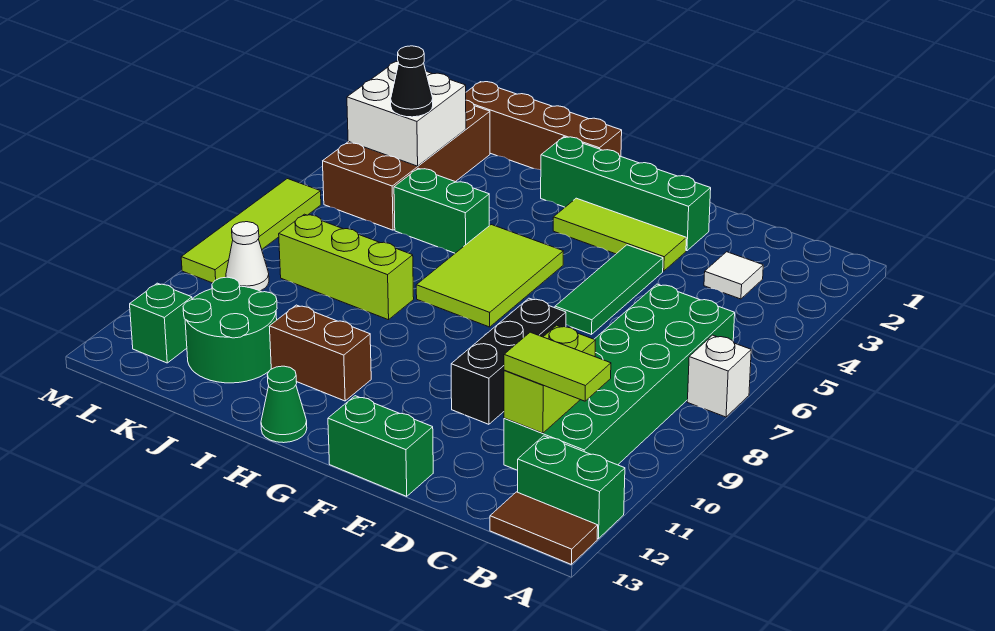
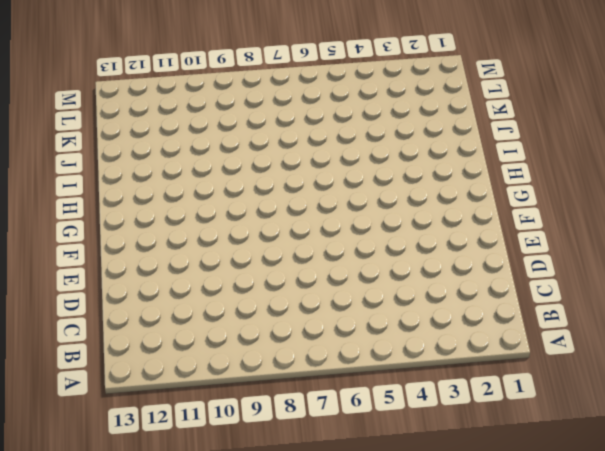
none -> white brick A7 level 1
none -> green brick A12:B12 level 1
none -> brown tile A13:B13 level 1

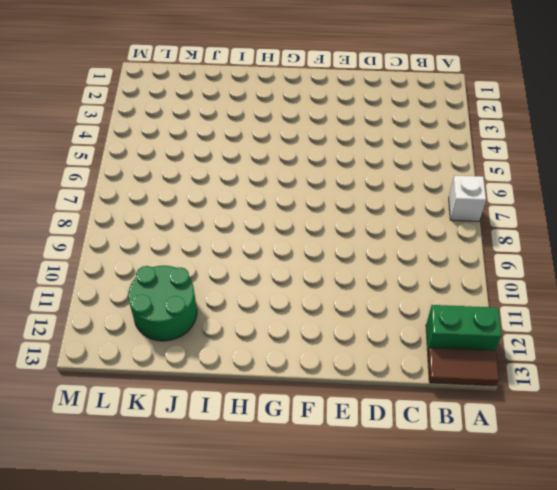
none -> green brick B6:C11 level 1
none -> white tile C3 level 1
none -> green brick E2:H2 level 1

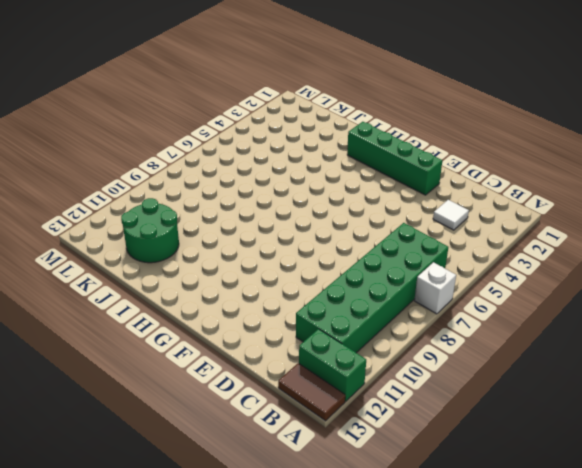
none -> lime tile E3:G3 level 1
none -> green tile E4:E6 level 1
none -> black brick E8:E10 level 1

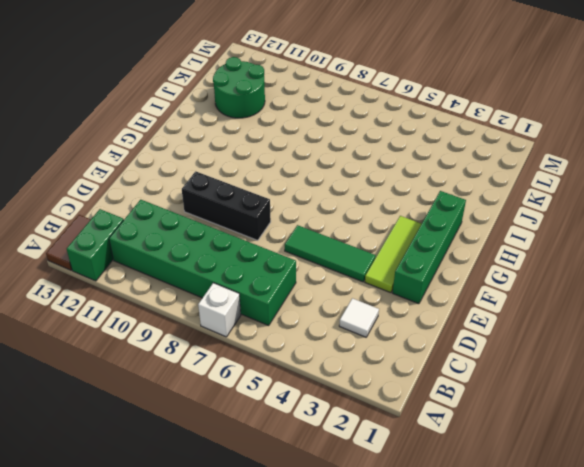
none -> green brick E13:F13 level 1
none -> lime tile G5:H7 level 1
none -> brown brick H1:K1 level 1

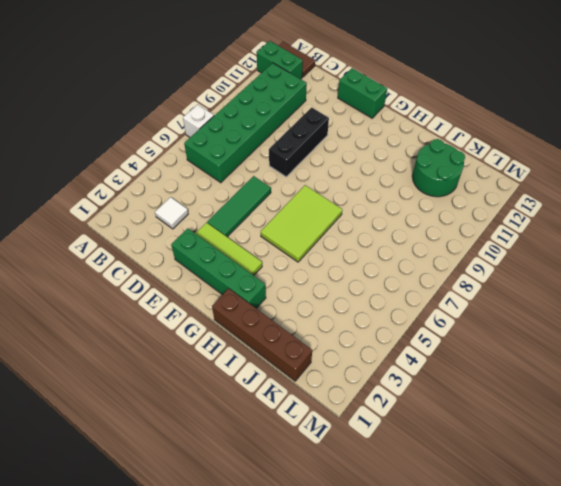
none -> brown brick H11:I11 level 1
none -> green cone H13 level 1
none -> green brick I5:J5 level 1

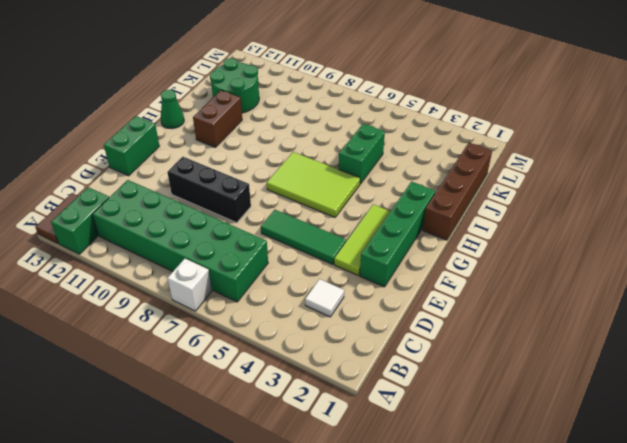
none -> lime brick I8:K8 level 1
none -> brown brick K2:L5 level 1
none -> white cone L9 level 1

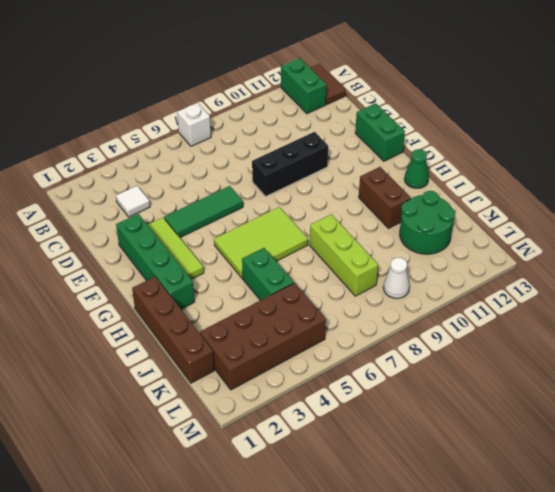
none -> green brick B6:C11 level 1
none -> green brick L12 level 1
none -> lime tile M6:M9 level 1

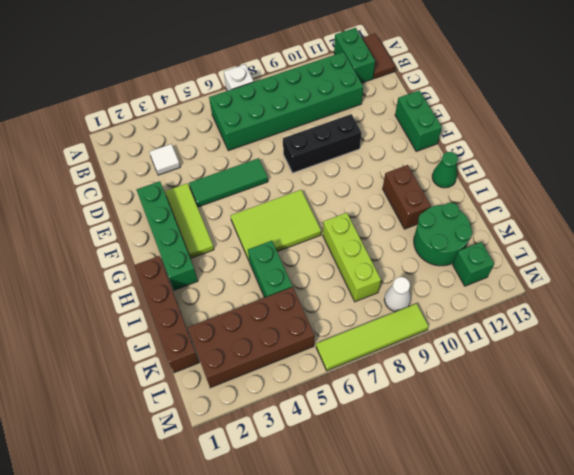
none -> lime brick C10:C11 level 2
none -> white brick K3:L4 level 2
none -> lime tile B11:C11 level 3

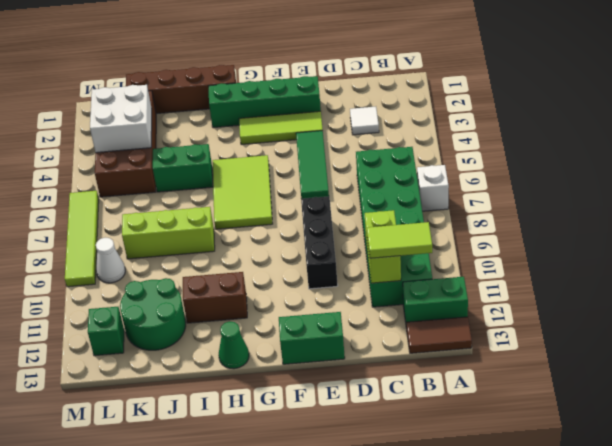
none -> black cone K4 level 3

